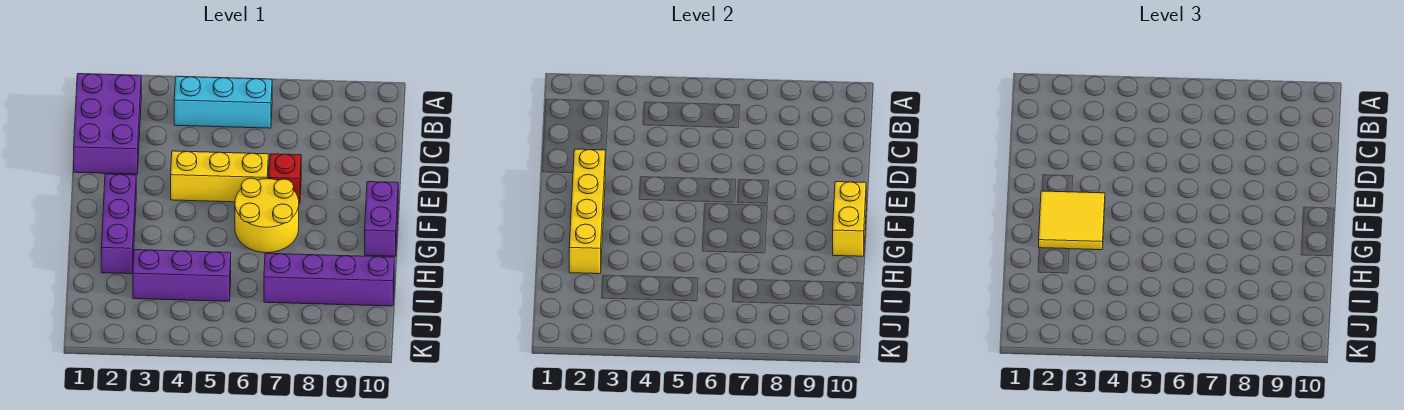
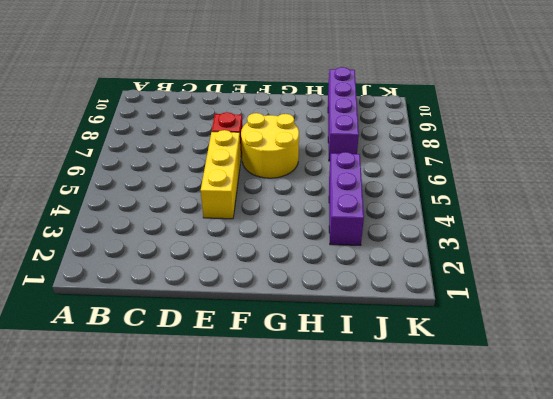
none -> purple brick B1:D2 level 1
none -> cyan brick B4:B6 level 1
none -> purple brick F2:H2 level 1

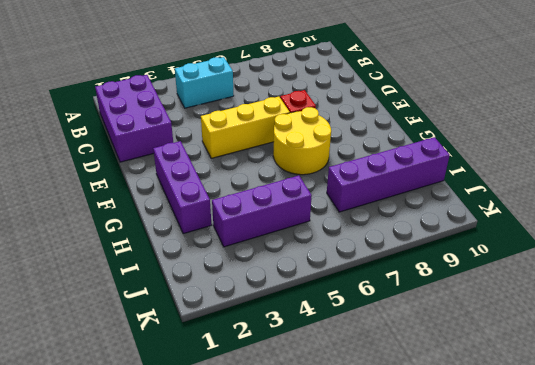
cyan brick B4:B5 level 1 -> cyan brick B4:B6 level 1
none -> purple brick F10:G10 level 1
none -> yellow brick E2:H2 level 2
none -> yellow brick F10:G10 level 2

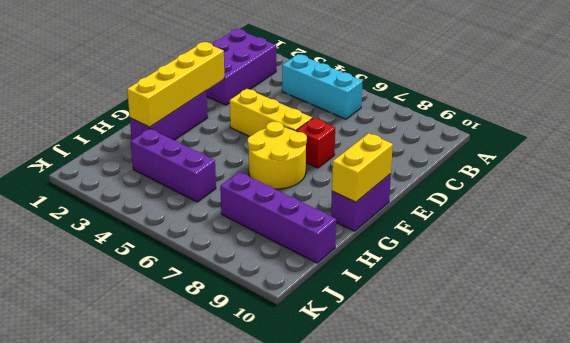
none -> yellow tile F2:G3 level 3

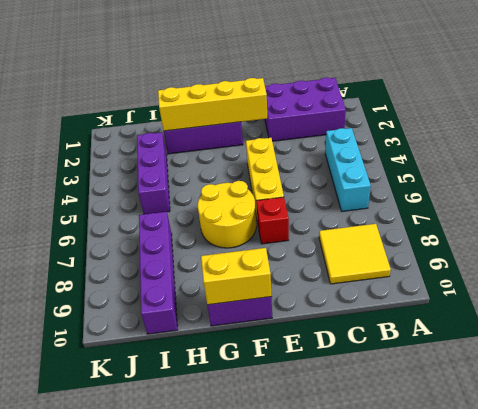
yellow tile B8:C9 level 1 -> yellow tile F2:G3 level 3

